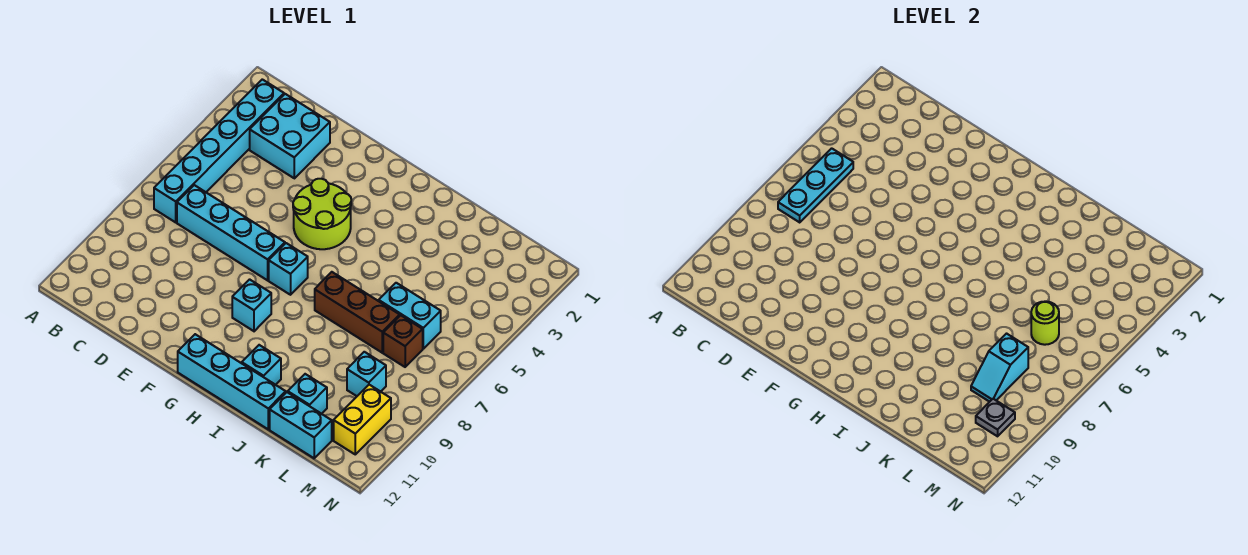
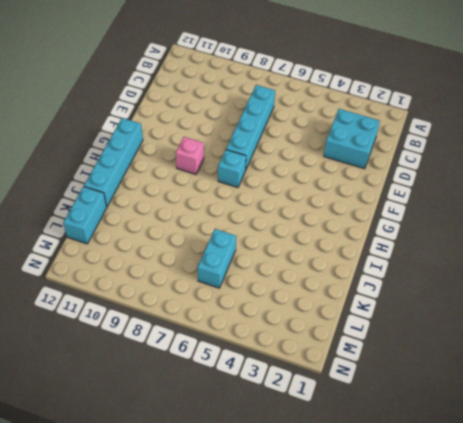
pink brick G9 level 1 -> cyan brick G9 level 1
none -> cyan brick B2:B7 level 1
none -> lime round brick F4:G5 level 1
none -> brown brick I7:K7 level 1

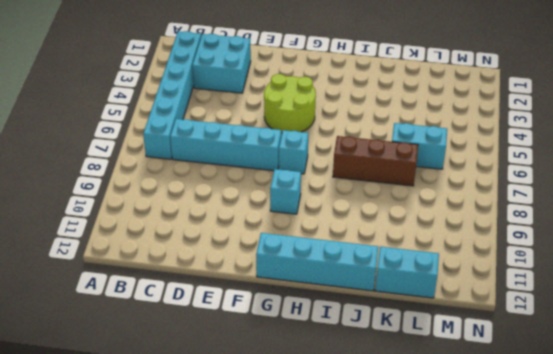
none -> cyan brick I11 level 1
none -> cyan brick K11 level 1
none -> brown brick L7 level 1

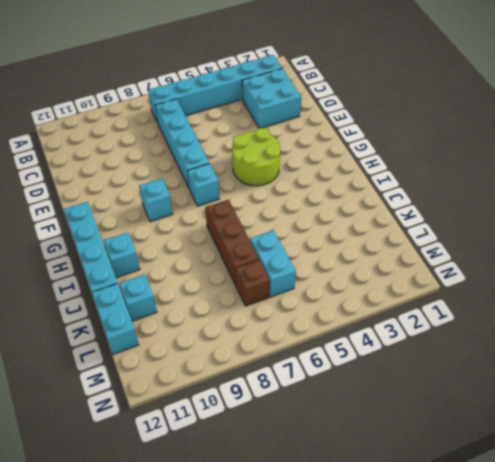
none -> cyan brick L9 level 1
none -> yellow brick M10:M11 level 1
none -> cyan plate B5:B7 level 2

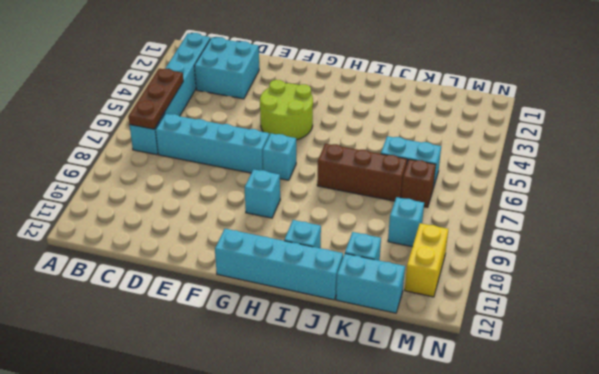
brown plate B5:B7 level 2 -> cyan plate B5:B7 level 2
none -> lime round brick L6 level 2
none -> cyan slope L8:L9 level 2 top 8
none -> grey plate M10 level 2

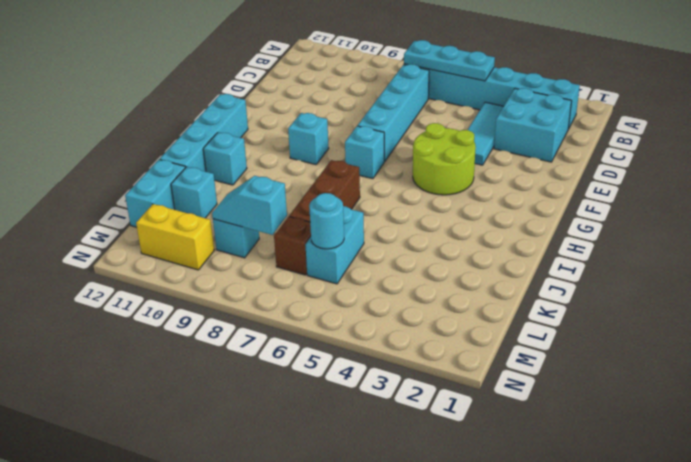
cyan tile C4:E4 level 1 -> none
cyan round brick L6 level 2 -> lime round brick L6 level 2
none -> grey plate M10 level 2

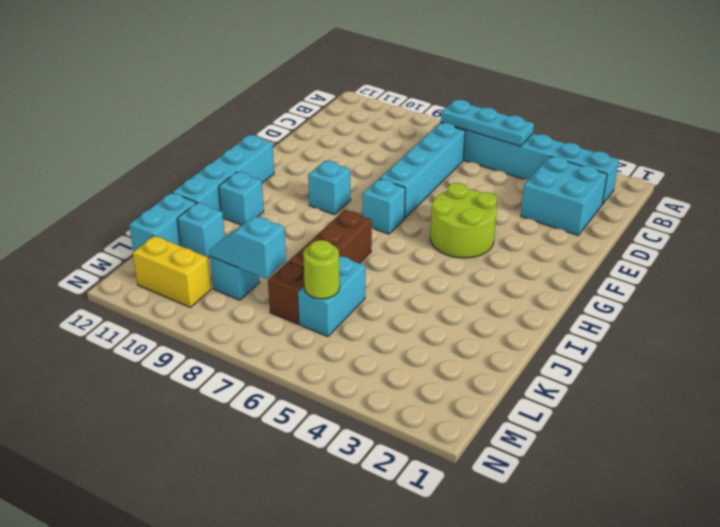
none -> grey plate M10 level 2

